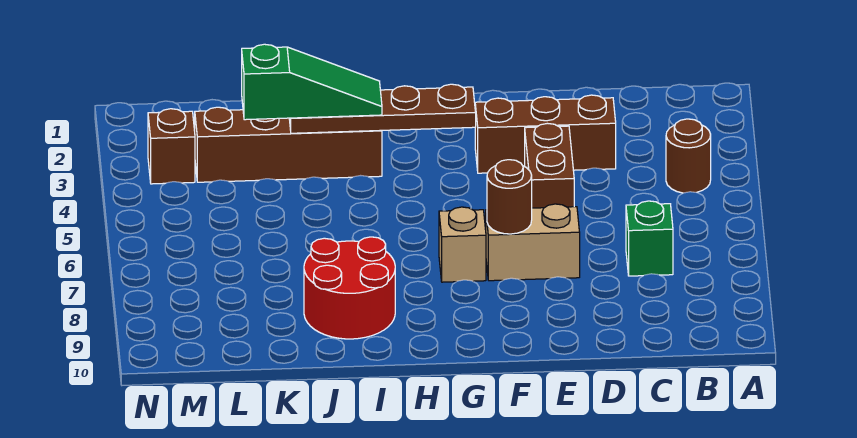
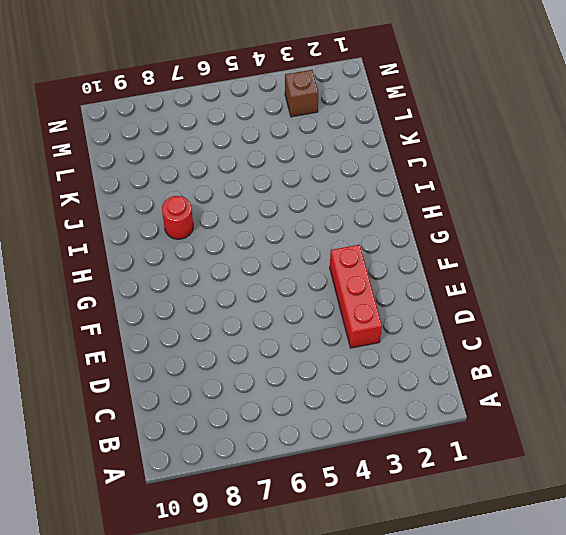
red brick D3:F3 level 1 -> brown brick D3:F3 level 1
red round brick I8 level 1 -> red round brick I8:J9 level 1
none -> brown round brick B4 level 1
none -> green brick C7 level 1
none -> brown brick E4:E5 level 1

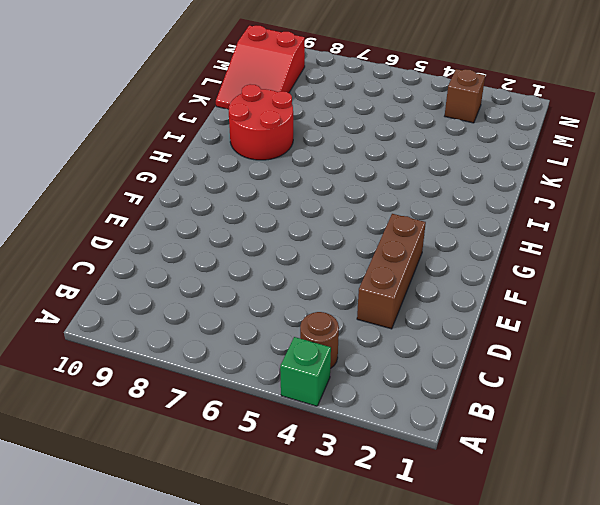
green brick A4 level 1 -> green brick C7 level 1
red slope K9:M10 level 1 top M -> none
none -> brown brick E4:E5 level 1
none -> tan brick E7:F7 level 1
none -> tan brick G7 level 1

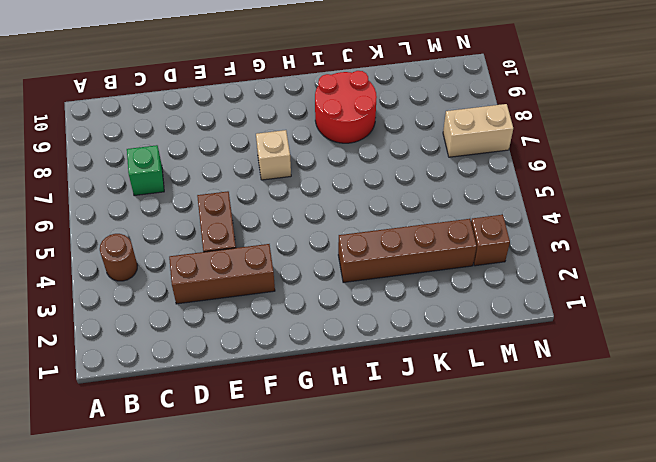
tan brick M7:N7 level 1 -> tan brick E7:F7 level 1
none -> brown round brick F7 level 2
none -> brown plate G3:J3 level 2
none -> green slope I3:K3 level 3 top K

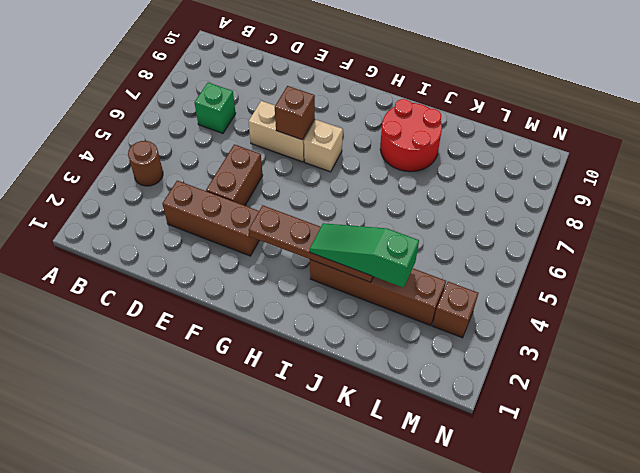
brown brick F7 level 2 -> brown round brick F7 level 2

